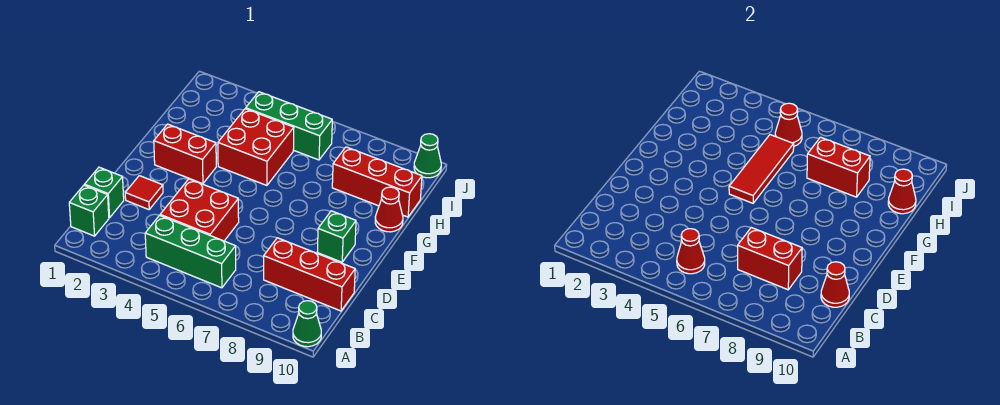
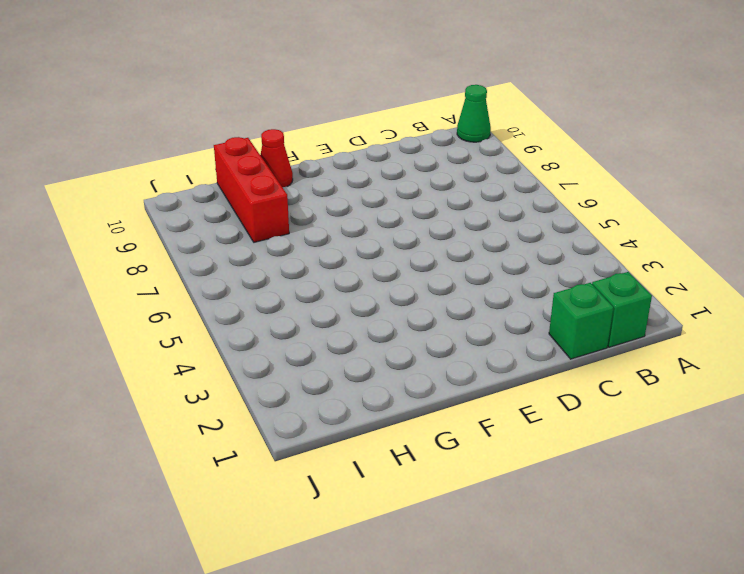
none -> green brick B4:B6 level 1
none -> red brick C4:D5 level 1
none -> red brick C8:C10 level 1

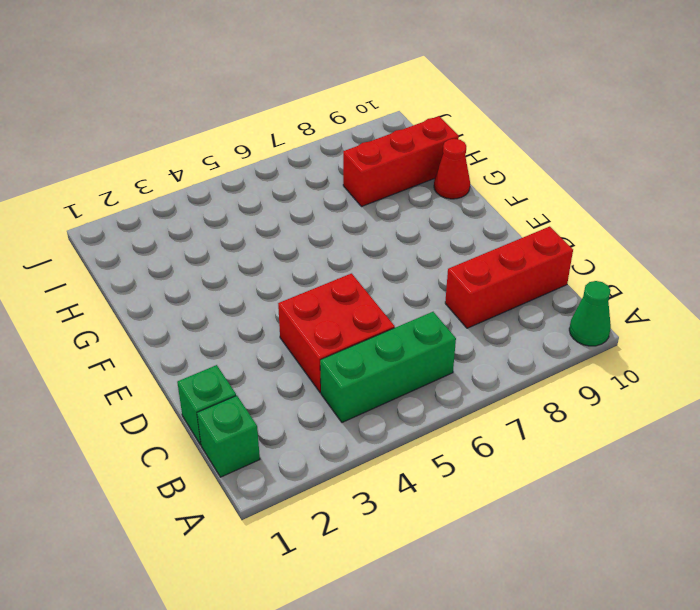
none -> red tile D2 level 1
none -> green brick E9 level 1
none -> red brick F2:F3 level 1

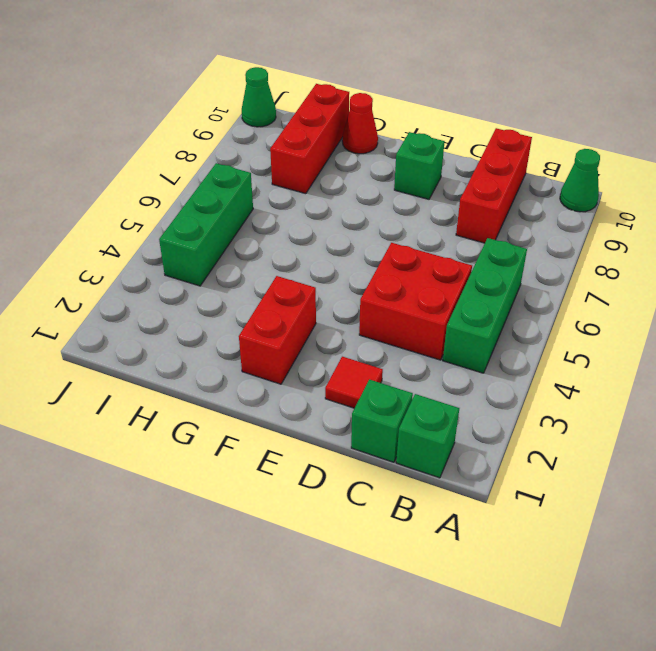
none -> red brick G4:H5 level 1
none -> red cone B5 level 2
none -> red brick C7:C8 level 2

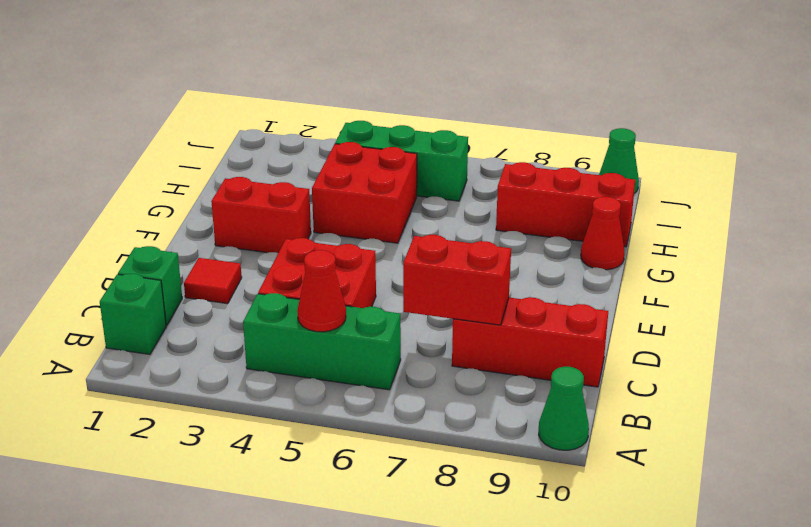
none -> green brick E9 level 1
none -> red cone C10 level 2
none -> red tile F5:H5 level 2

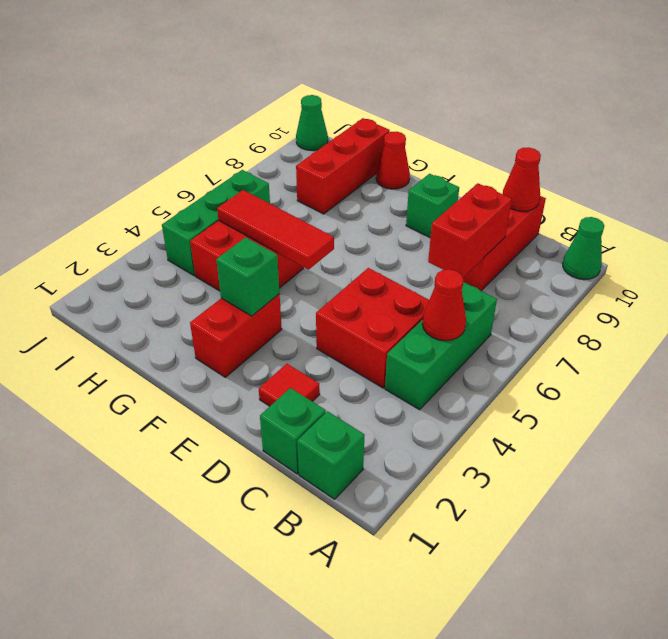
green brick F3 level 2 -> none
none -> red brick H7:H8 level 2
none -> red cone H10 level 2
none -> red cone I5 level 2

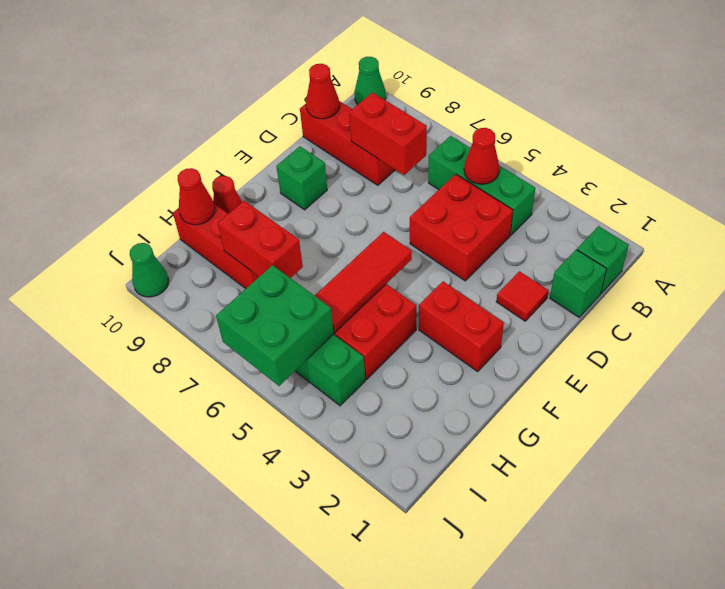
green brick I5:J6 level 2 -> red cone I5 level 2

